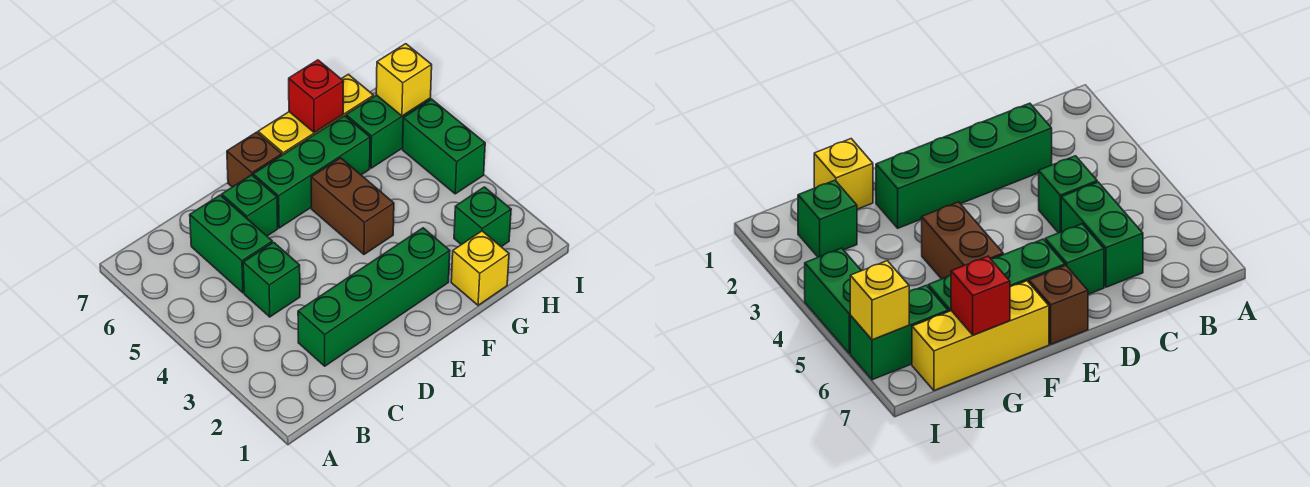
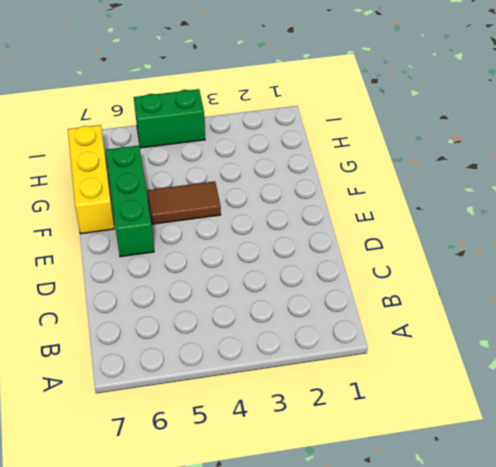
brown tile F4:F5 level 1 -> brown brick F4:F5 level 1
none -> green brick C2:F2 level 1
none -> green brick C4 level 1
none -> green brick C5:C6 level 1

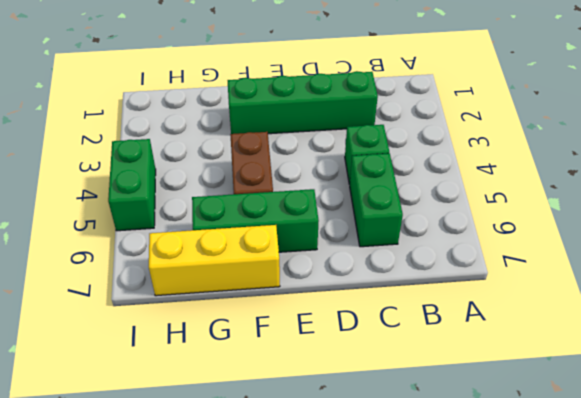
none -> green brick D6 level 1
none -> brown brick E7 level 1
none -> yellow brick G1 level 1

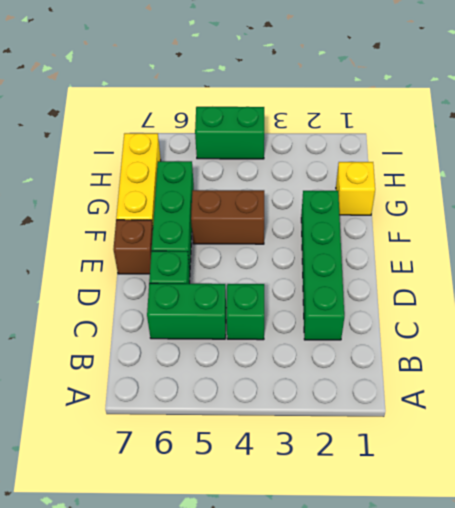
none -> green brick H2 level 1
none -> green brick H6:I6 level 1
none -> red brick G7 level 2

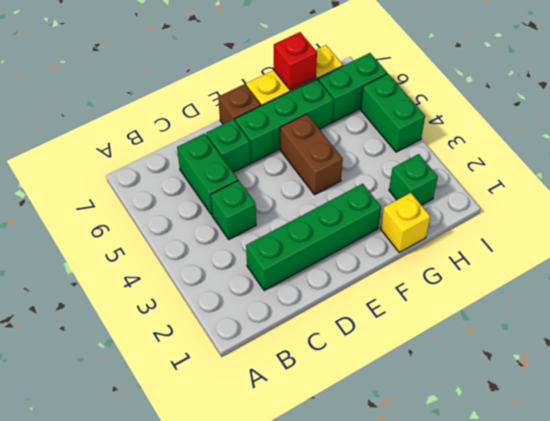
none -> yellow brick I6 level 2

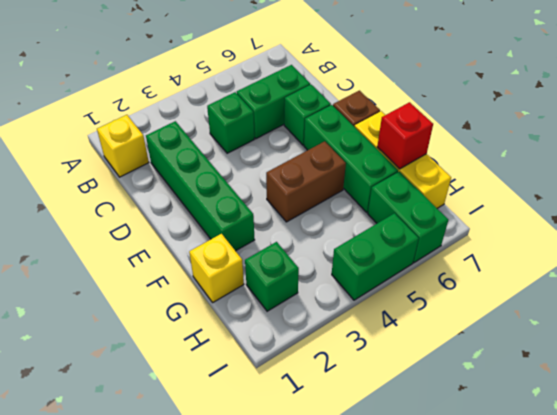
yellow brick B1 level 1 -> yellow brick I6 level 2

